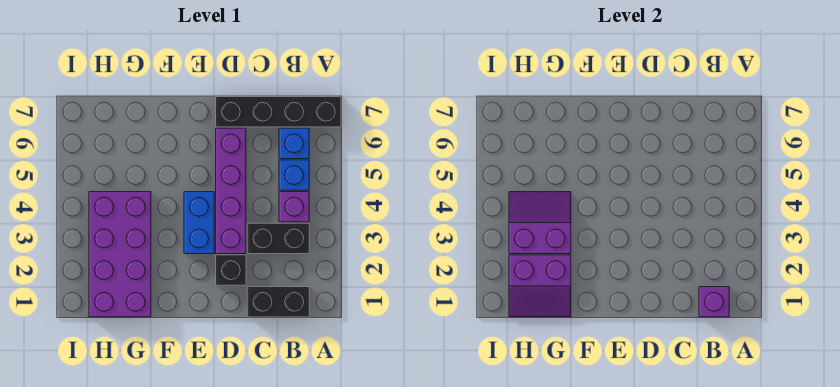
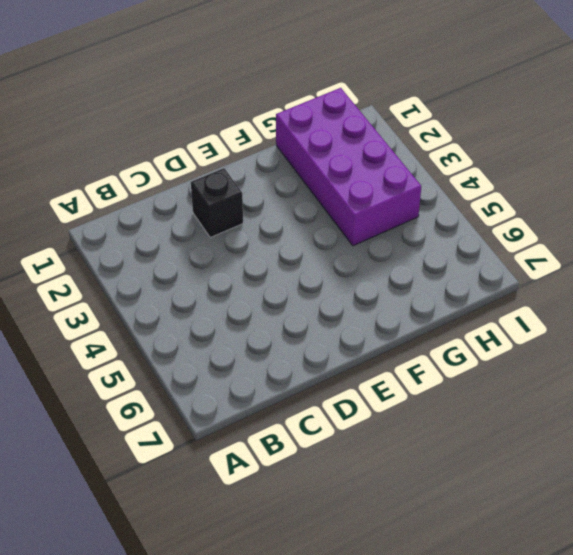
none -> black brick A7:D7 level 1
none -> black brick B1:C1 level 1
none -> black brick B3:C3 level 1

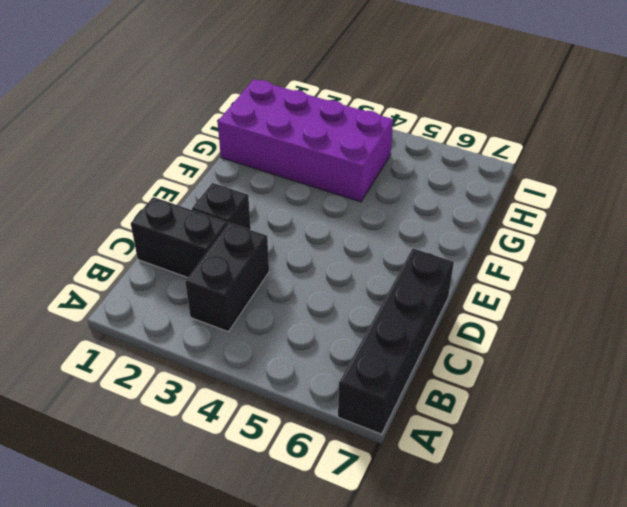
black brick C1:C2 level 1 -> black brick B1:C1 level 1
none -> purple brick B4 level 1
none -> blue brick B5 level 1
none -> blue brick B6 level 1

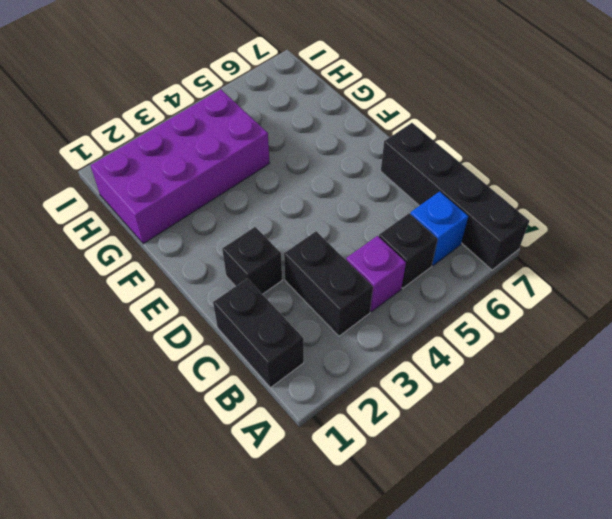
black brick B5 level 1 -> blue brick B5 level 1
none -> purple brick D3:D6 level 1
none -> blue brick E3:E4 level 1
none -> purple brick B1 level 2

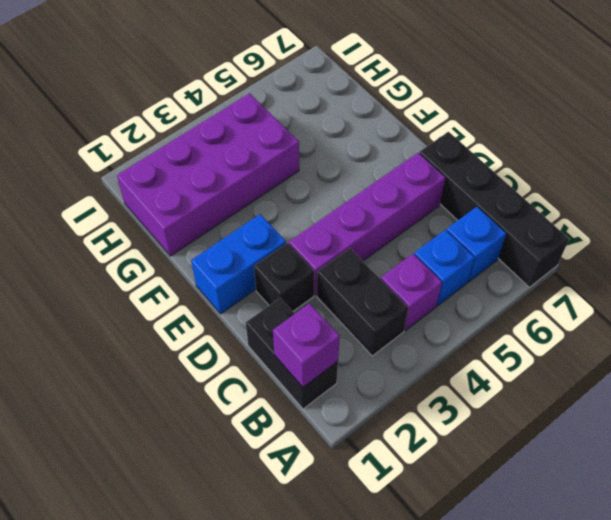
blue brick E1:E2 level 1 -> blue brick E3:E4 level 1
none -> purple slope G1:H2 level 2 top 2
none -> purple slope G3:H4 level 2 top 3

